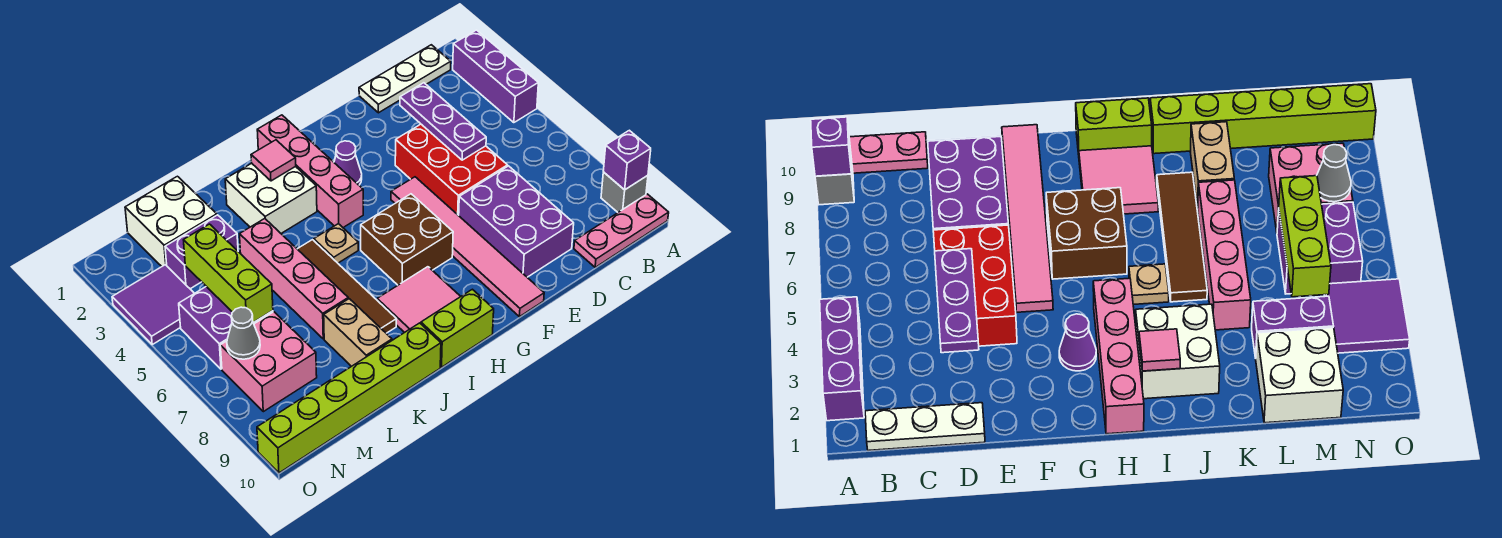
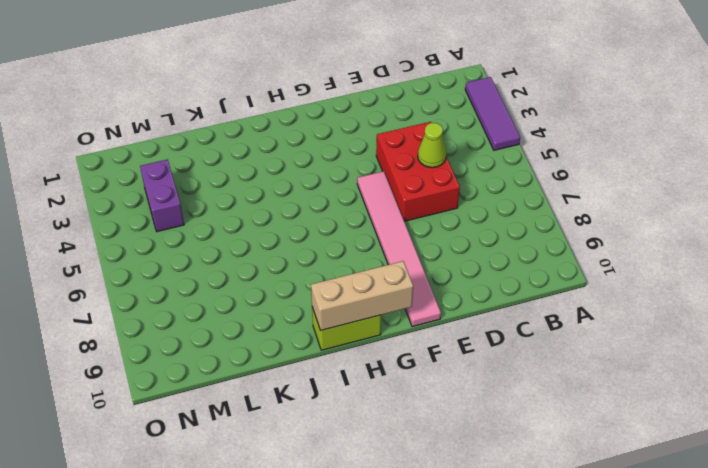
purple tile A2:A4 level 1 -> purple brick A2:A4 level 1
lime cone D5 level 2 -> purple plate D3:D5 level 2
tan brick G10:I10 level 2 -> none
purple brick M3:M4 level 1 -> purple brick L3:M3 level 1
none -> grey brick A9 level 1
none -> pink plate A10:C10 level 1
none -> white plate B1:D1 level 1

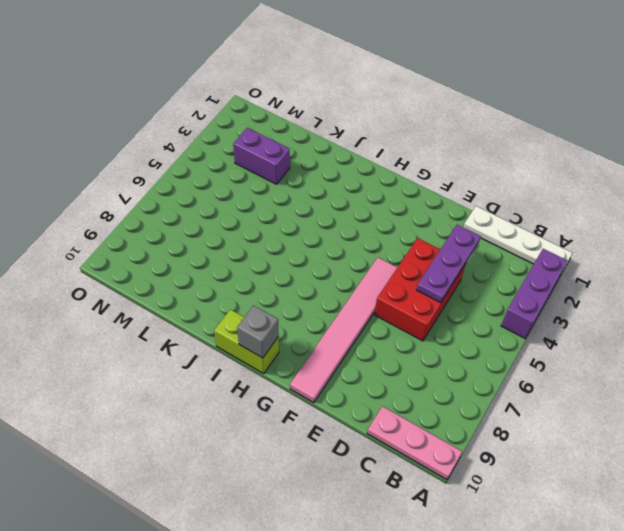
white plate A1:D1 level 1 -> white plate B1:D1 level 1
grey brick H10 level 2 -> grey brick A9 level 1
none -> purple brick D7:E9 level 1
none -> purple cone G3 level 1
none -> brown brick G6:H7 level 1

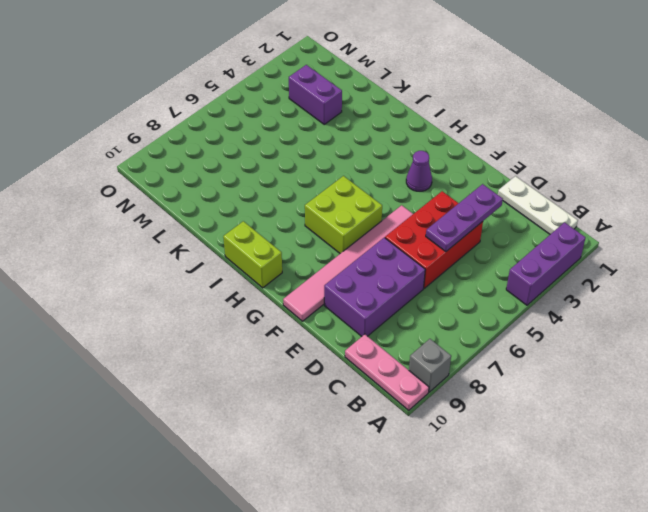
lime brick G6:H7 level 1 -> brown brick G6:H7 level 1
none -> pink brick H1:H4 level 1
none -> pink tile H8:I9 level 1
none -> white brick I2:J3 level 1

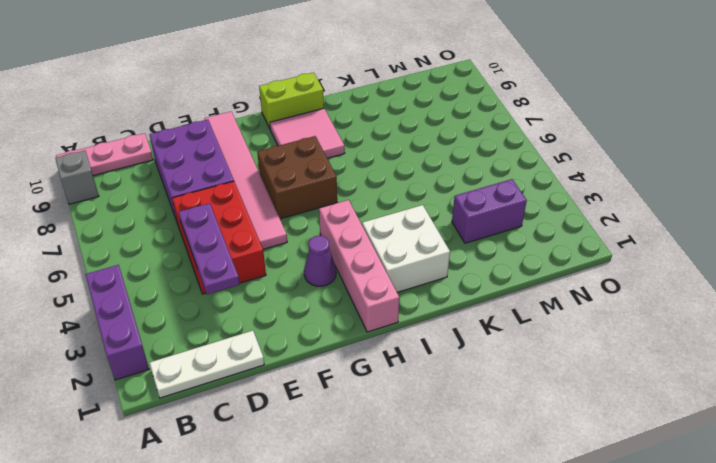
none -> tan plate I5 level 1
none -> brown tile J5:J8 level 1
none -> lime brick J10:O10 level 1

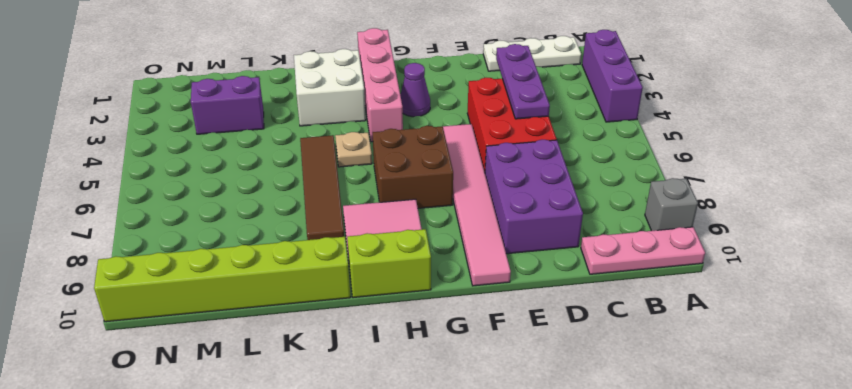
none -> pink brick K4:K7 level 1
none -> tan brick K8:K9 level 1
none -> white brick L1:M2 level 1

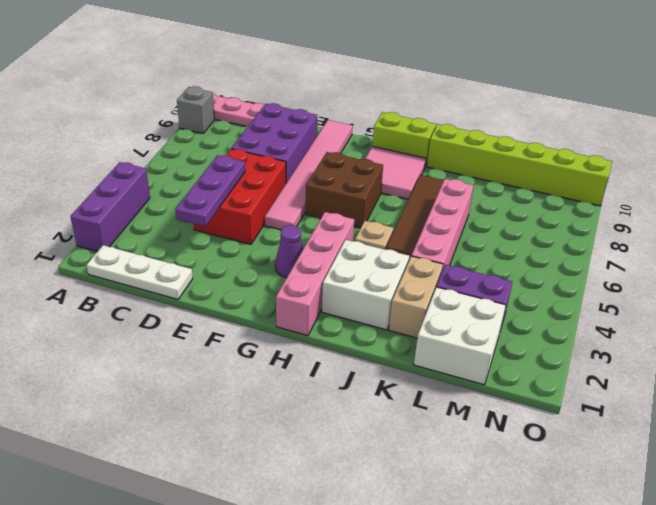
tan brick K2:K3 level 1 -> tan brick K8:K9 level 1
none -> purple brick M5:N6 level 1
none -> pink brick M7:N8 level 1
none -> purple tile N3:O4 level 1

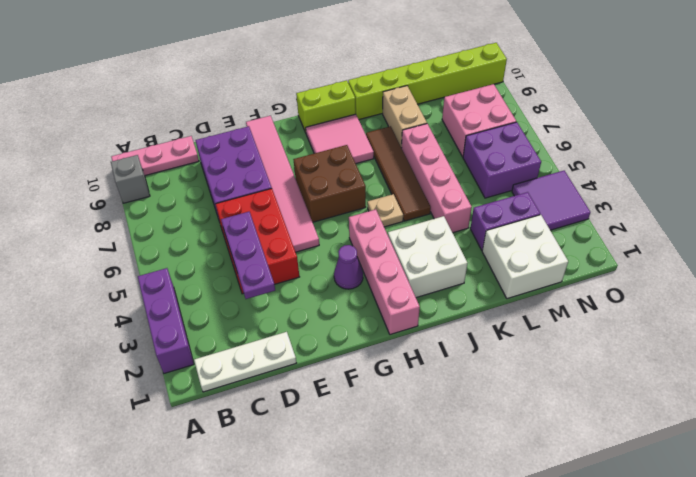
none -> purple brick A9 level 2
none -> pink tile I2 level 2
none -> lime brick M4:M6 level 2

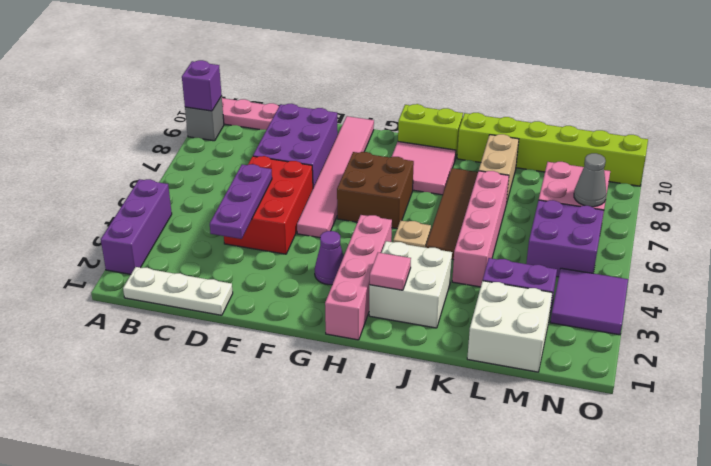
none -> lime brick M4:M6 level 2

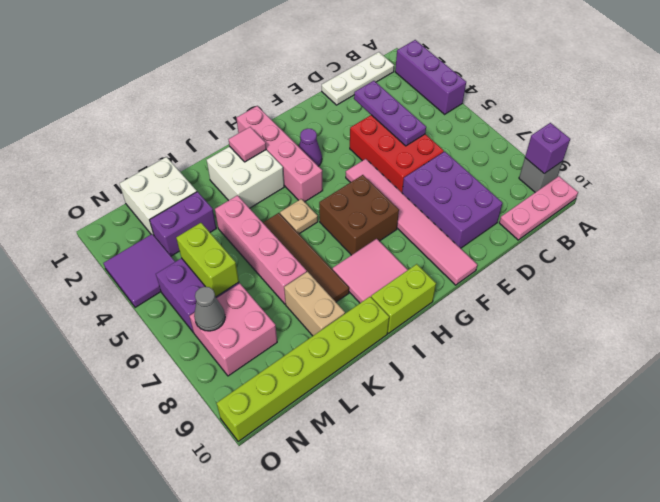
lime brick M5:M6 level 2 -> lime brick M4:M6 level 2

